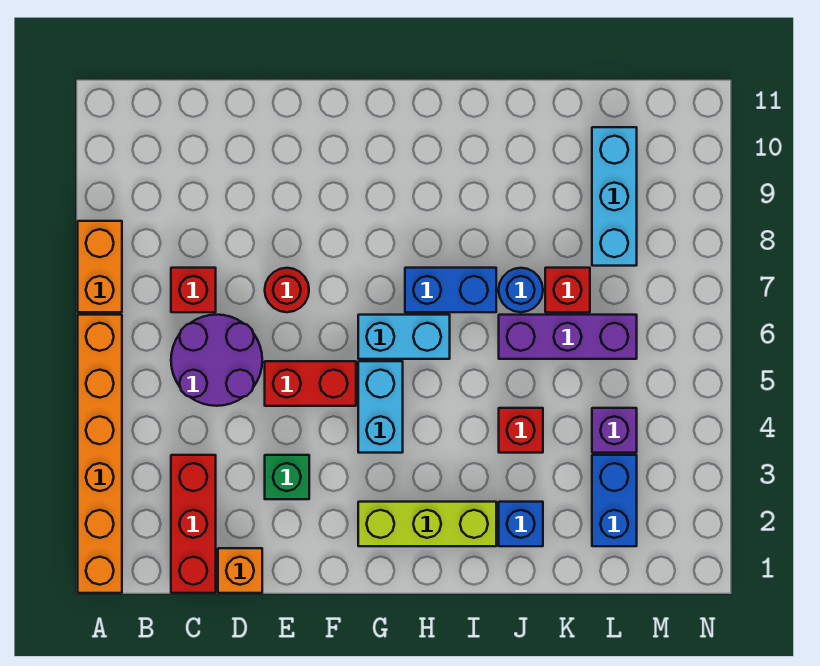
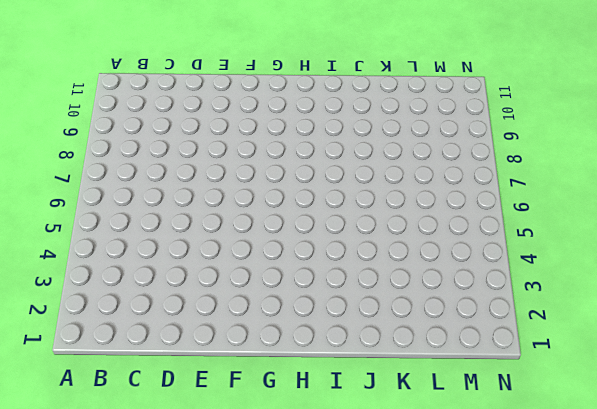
none -> orange brick A1:A6 level 1
none -> orange brick A7:A8 level 1
none -> red brick C1:C3 level 1

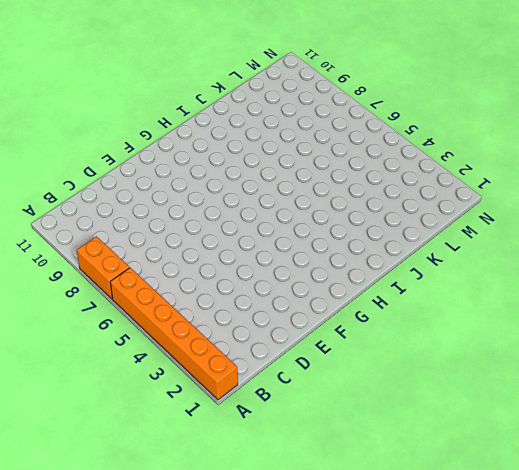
none -> red brick C1:C3 level 1
none -> purple round brick C5:D6 level 1
none -> red brick C7 level 1

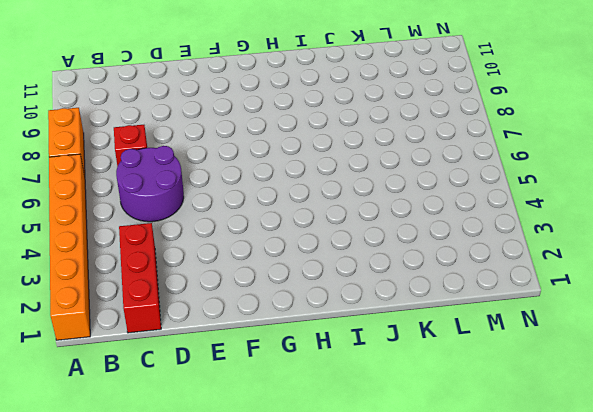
none -> orange brick D1 level 1
none -> green brick E3 level 1
none -> red brick E5:F5 level 1

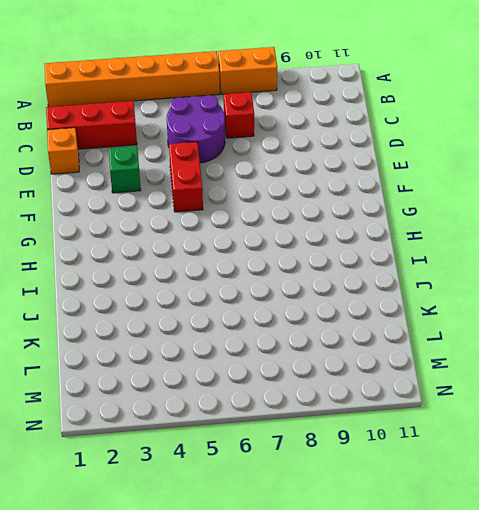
none -> red round brick E7 level 1
none -> lime brick G2:I2 level 1
none -> cyan brick G4:G5 level 1

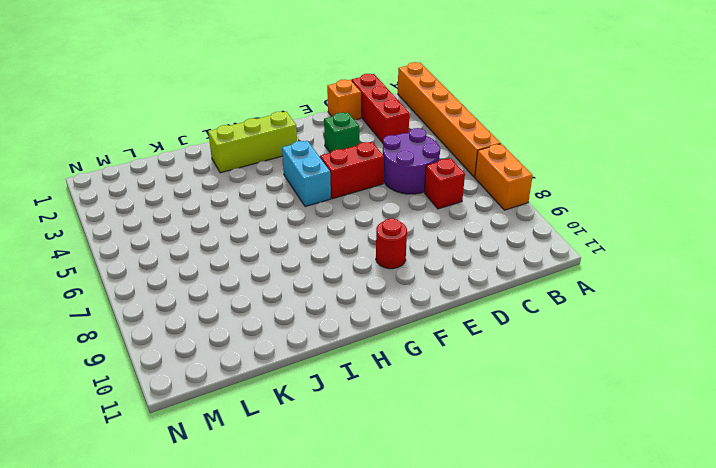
red round brick F9 level 1 -> red round brick E7 level 1
none -> cyan brick G6:H6 level 1
none -> blue brick H7:I7 level 1
none -> blue brick J2 level 1

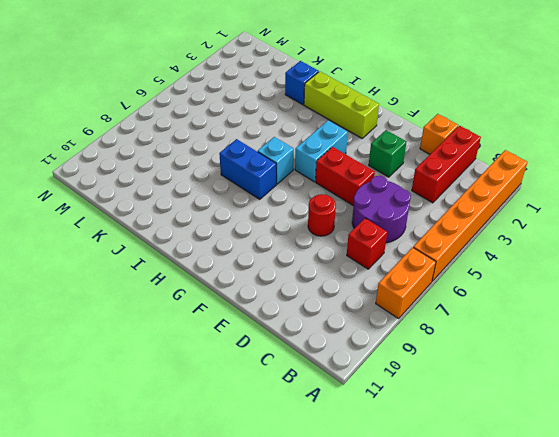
cyan brick H6 level 1 -> cyan brick G6:H6 level 1
none -> red brick J4 level 1
none -> purple brick J6:L6 level 1
none -> blue round brick J7 level 1

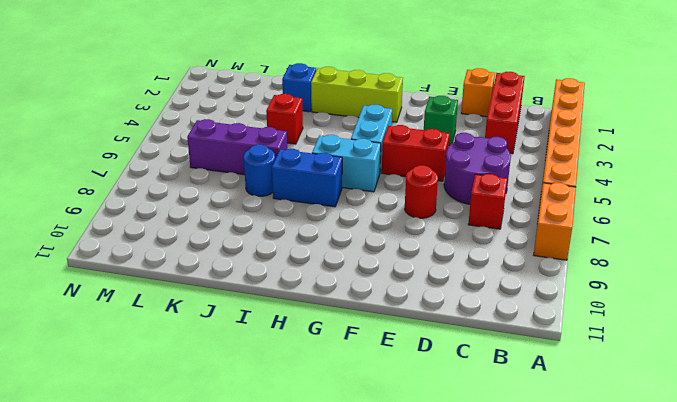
none -> red brick K7 level 1
none -> blue brick L2:L3 level 1
none -> purple brick L4 level 1

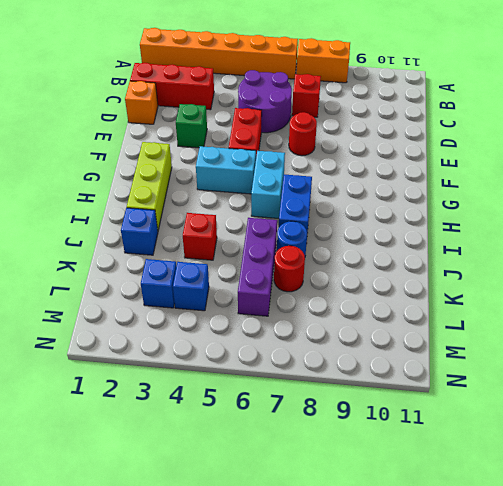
red round brick K7 level 1 -> red brick K7 level 1
blue brick L3 level 1 -> blue brick L2:L3 level 1
blue brick L4 level 1 -> purple brick L4 level 1
none -> cyan brick L8:L10 level 1

